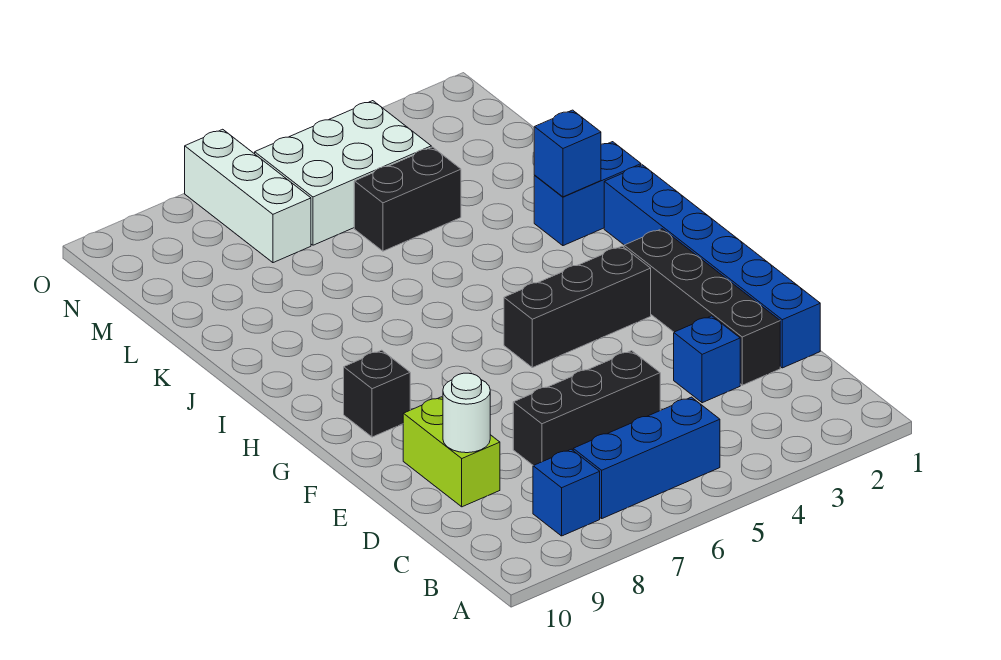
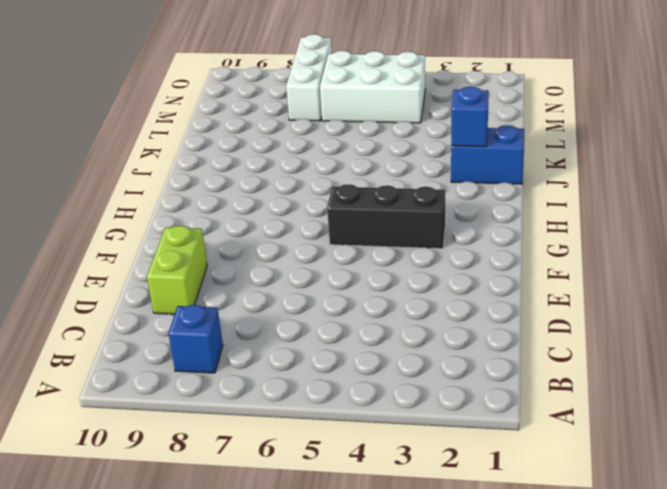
none -> blue brick B5:B7 level 1
none -> blue brick D1:I1 level 1
none -> black brick D2:G2 level 1

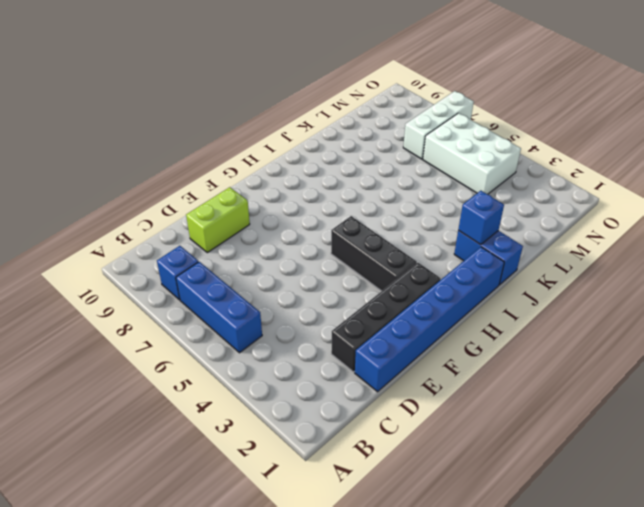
none -> blue brick D3 level 1
none -> black brick D5:D7 level 1
none -> black brick G9 level 1

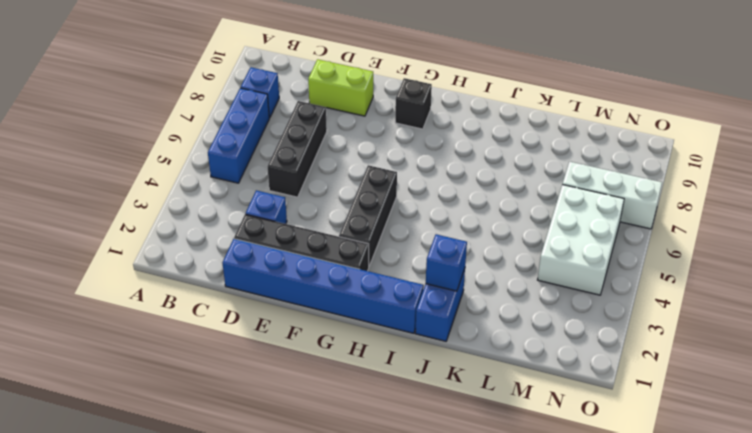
none -> black brick L4:L5 level 1
none -> white round brick D9 level 2

